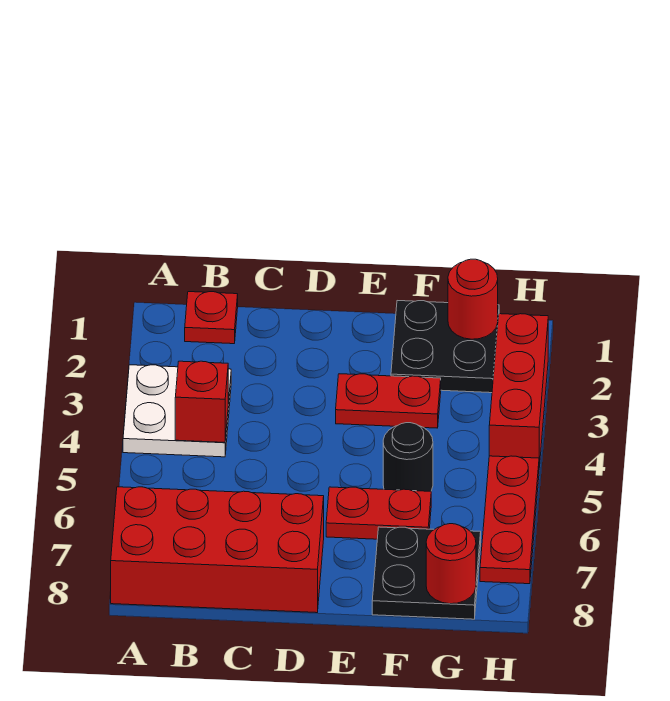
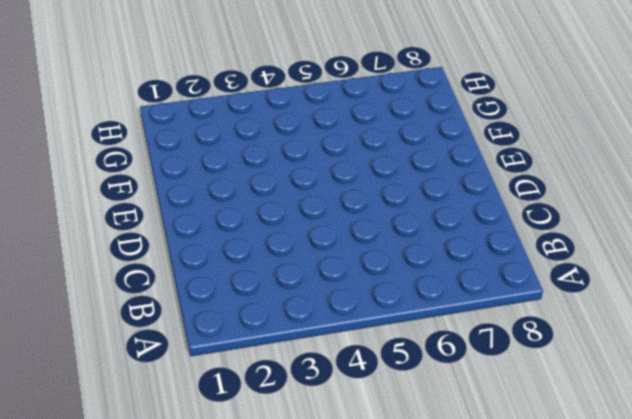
none -> white plate A3:B4 level 1
none -> red brick A7:D8 level 1
none -> red plate B1 level 1

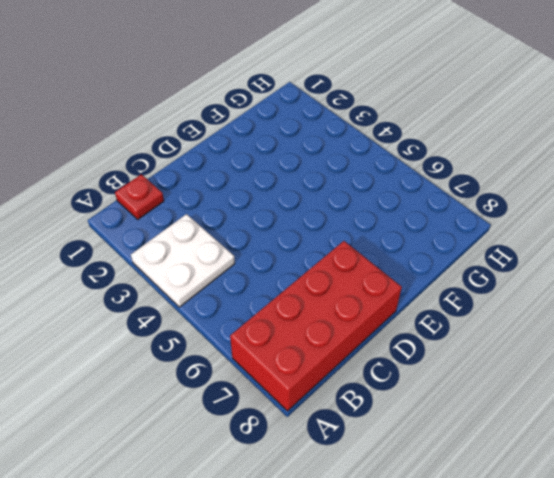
none -> red plate E3:F3 level 1
none -> red plate E6:F6 level 1
none -> black plate F1:G2 level 1

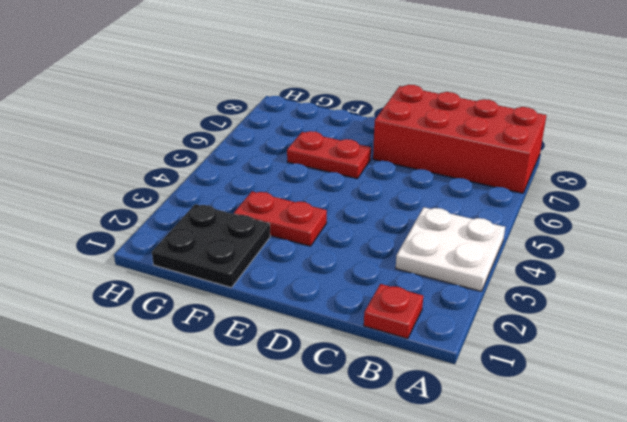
none -> black round brick F5 level 1
none -> black plate F7:G8 level 1
none -> red brick H2:H4 level 1

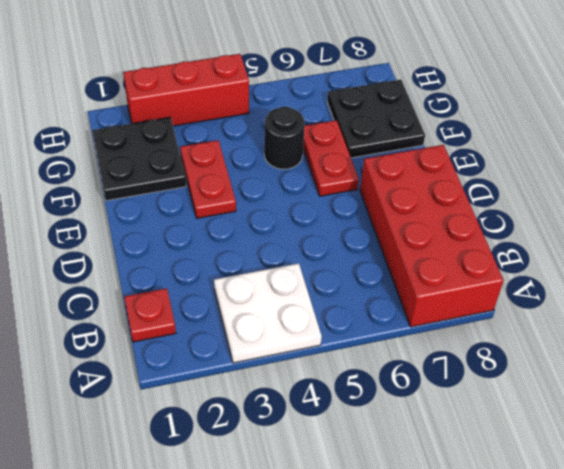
none -> red plate H5:H7 level 1
none -> red brick B4 level 2
none -> red round brick G1 level 2

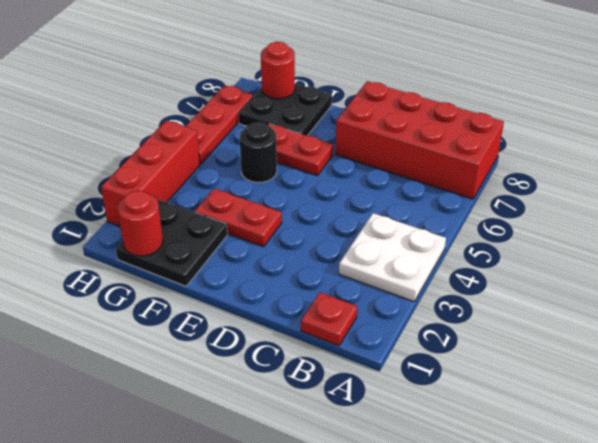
none -> red brick B4 level 2

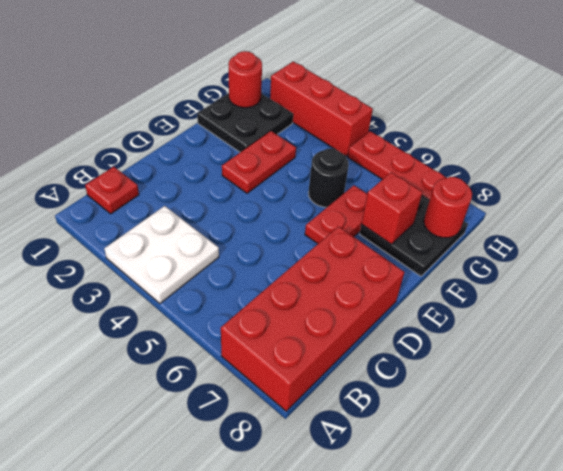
red brick F7 level 2 -> red brick B4 level 2

